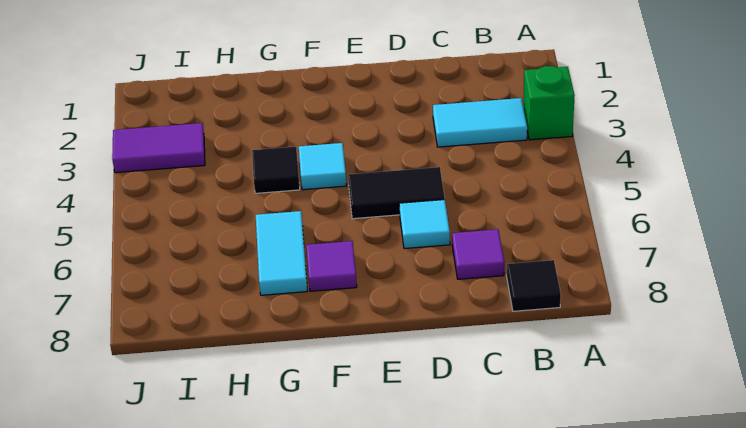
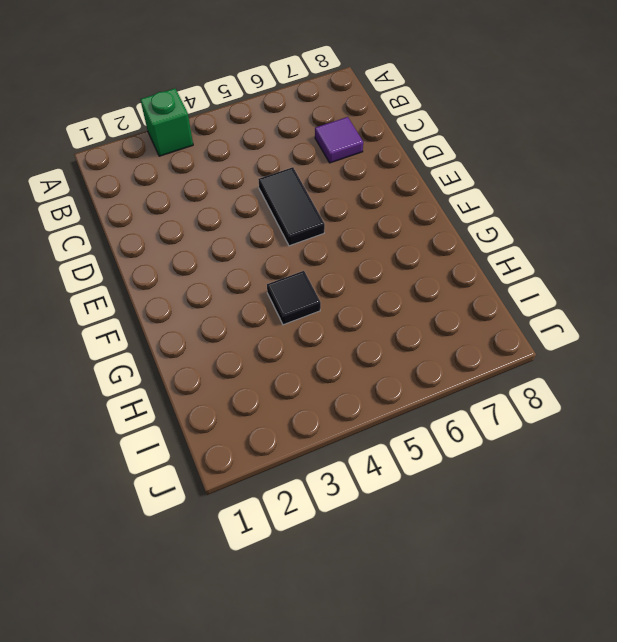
none -> cyan tile B3:C3 level 1
none -> black tile B8 level 1

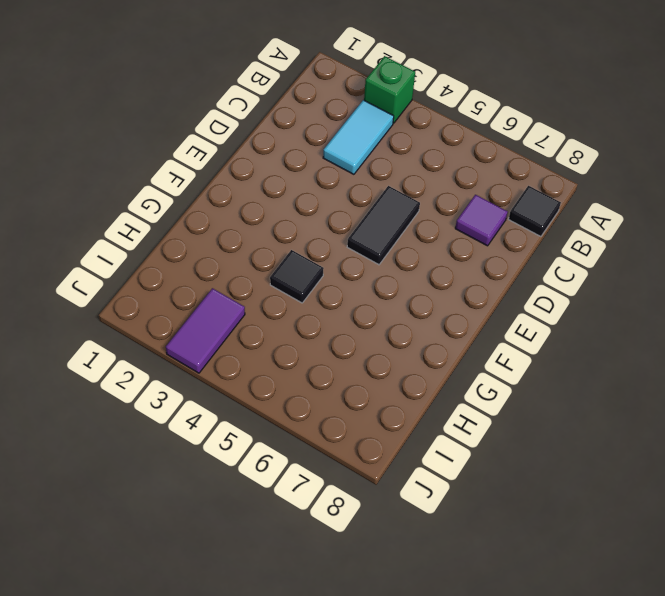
none -> cyan tile D6 level 1
none -> cyan tile F4 level 1

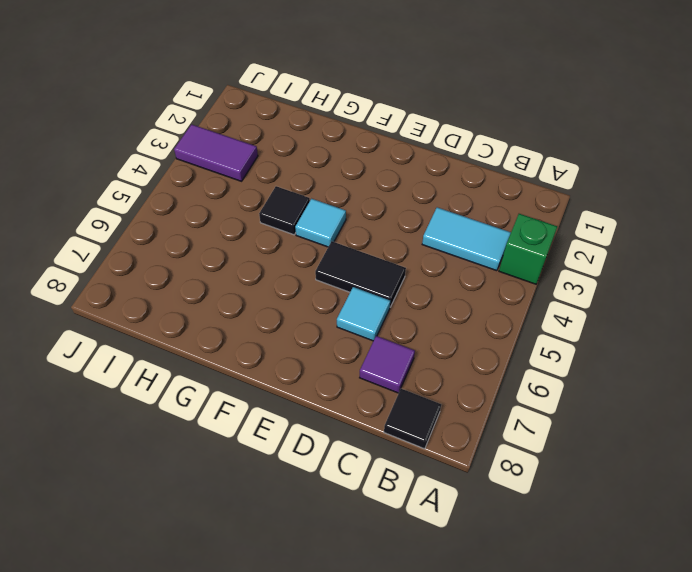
none -> purple tile F7 level 1
none -> cyan tile G6:G7 level 1

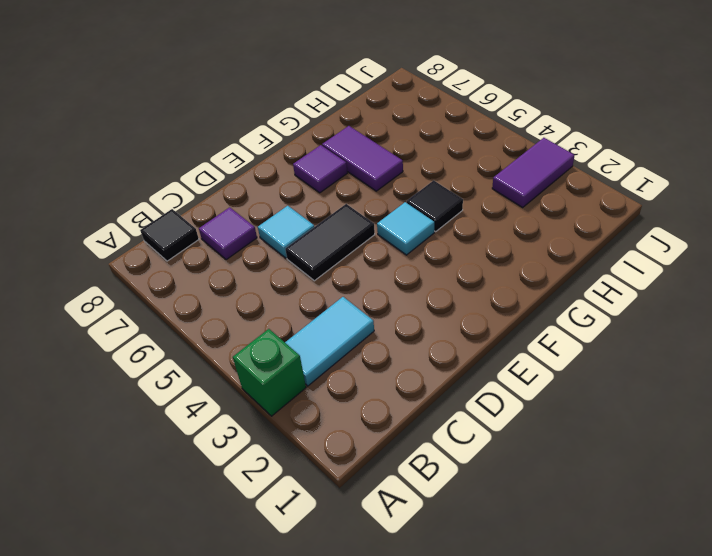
purple tile G6:G7 level 1 -> cyan tile G6:G7 level 1

